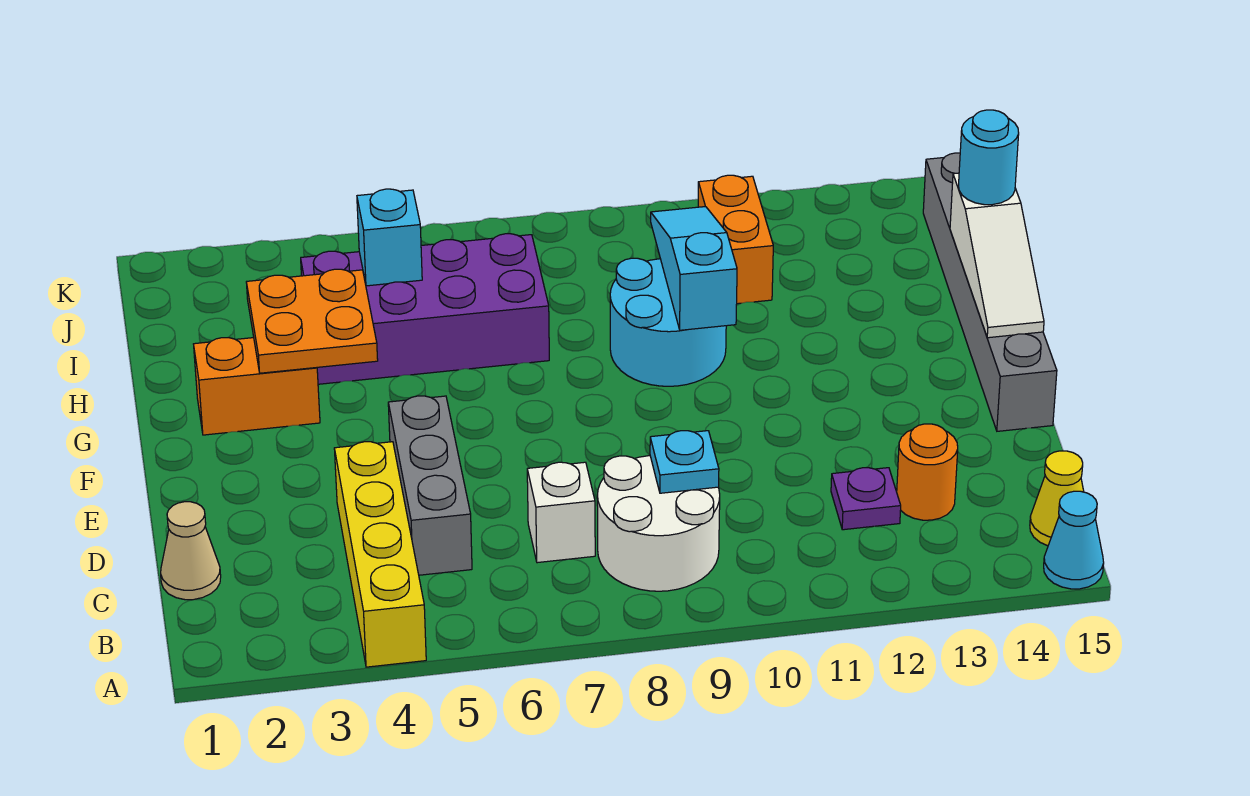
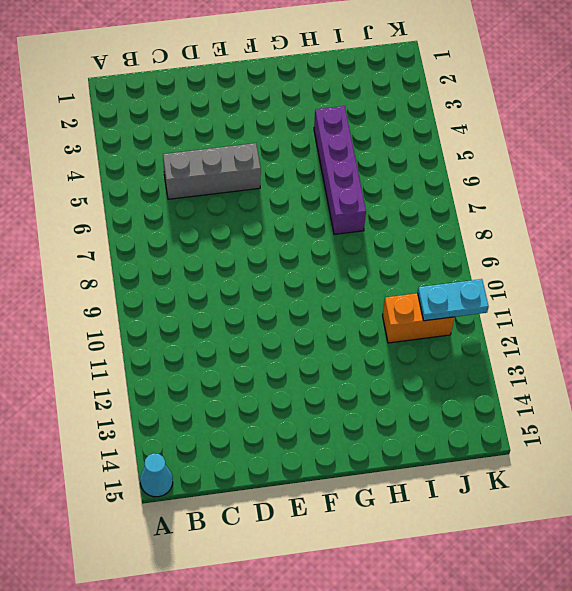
purple brick H4:H7 level 1 -> purple brick H4:I7 level 1
cyan plate J11:K11 level 2 -> none
none -> yellow brick A4:D4 level 1
none -> white round brick B8:C9 level 1
none -> yellow cone B15 level 1

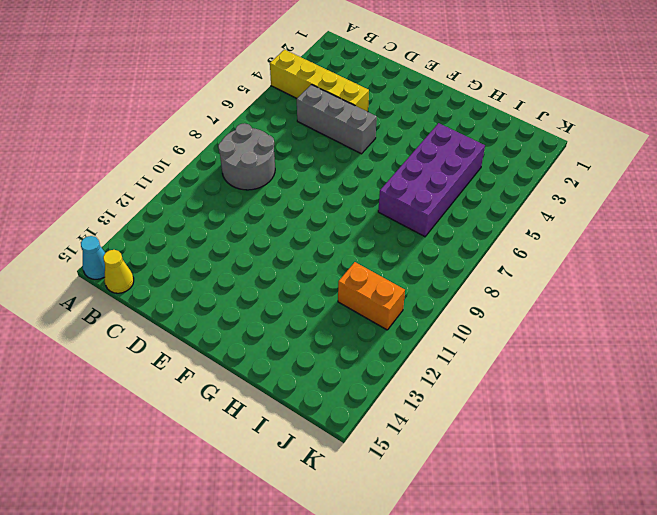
grey round brick B8:C9 level 1 -> white round brick B8:C9 level 1
none -> tan cone C1 level 1
none -> white brick C7 level 1
none -> purple plate C12 level 1

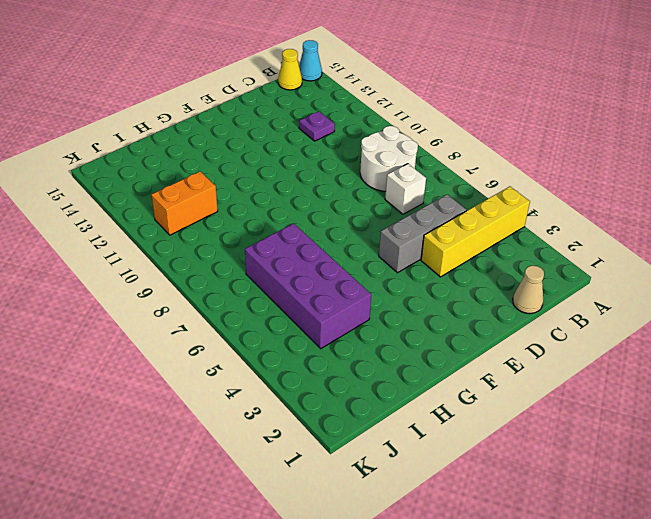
none -> orange round brick C13 level 1
none -> grey brick E15:J15 level 1
none -> orange brick G2:G3 level 1

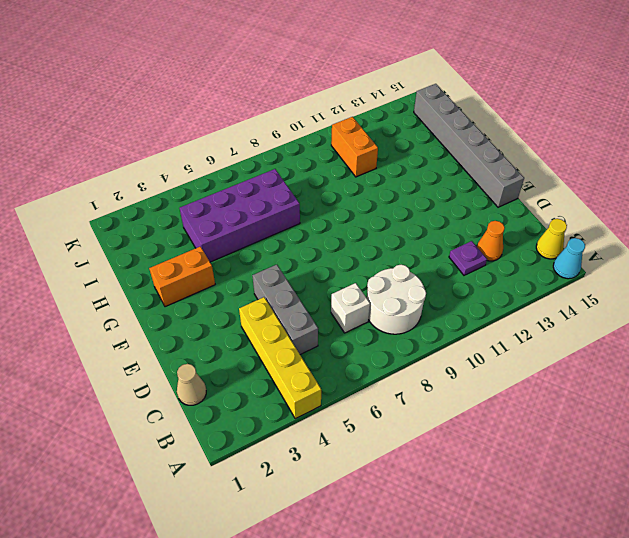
orange cone C13 level 1 -> orange round brick C13 level 1
none -> cyan round brick G9:H10 level 1
none -> cyan plate C9 level 2
none -> white slope F15:H15 level 2 top H

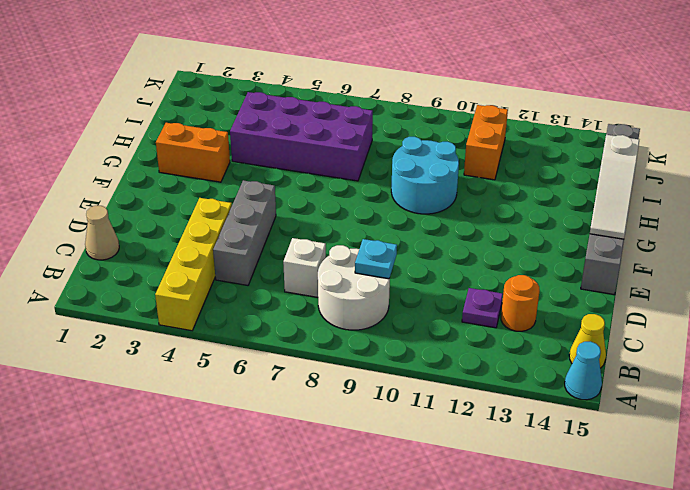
none -> orange plate G3:H4 level 2
none -> cyan slope G10:I10 level 2 top G
none -> cyan brick I5 level 2

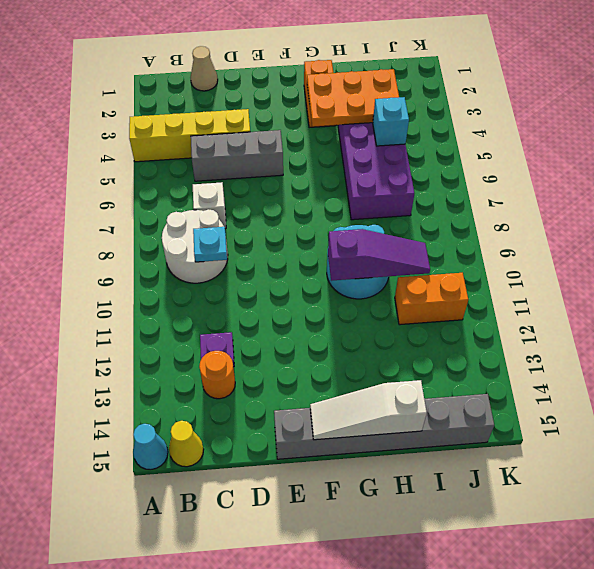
orange plate G3:I4 level 2 -> orange plate G3:H4 level 2
purple slope G10:I10 level 2 top G -> cyan slope G10:I10 level 2 top G
none -> cyan round brick H15 level 3

